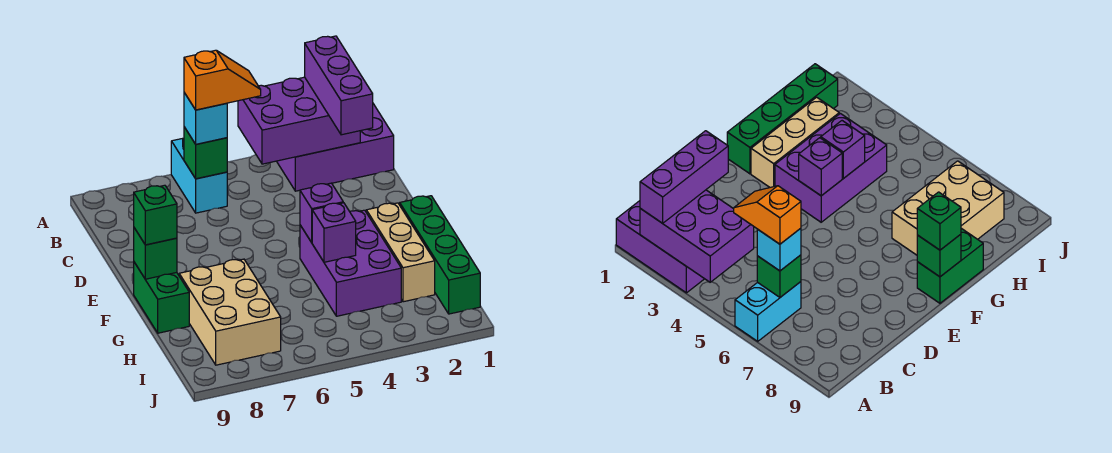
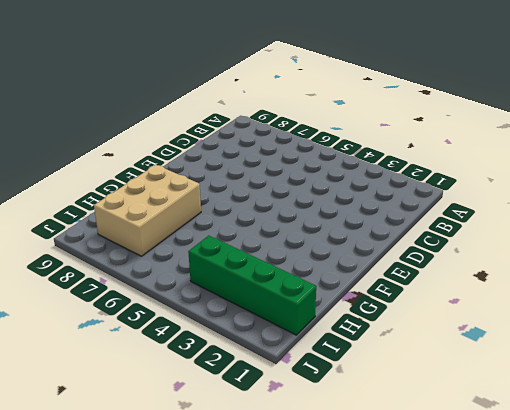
green brick I1:I4 level 1 -> green brick F1:I1 level 1
none -> purple brick A1:B3 level 1
none -> cyan brick A6:B6 level 1
none -> tan brick F2:H2 level 1

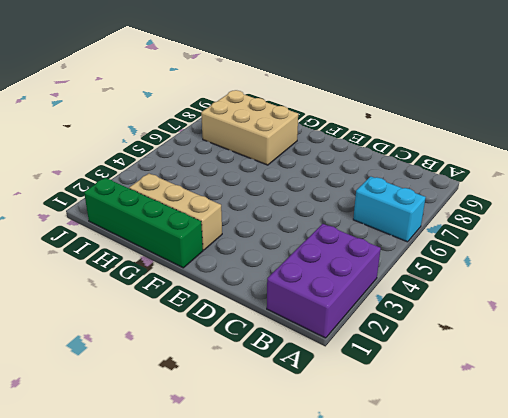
none -> purple brick F3:H4 level 1
none -> green brick F9:G9 level 1
none -> purple brick A2:B4 level 2

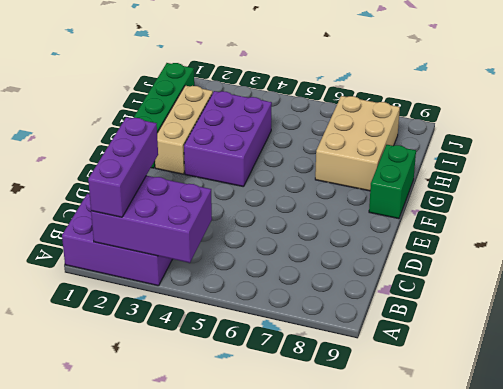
none -> cyan brick A6:B6 level 1
none -> green brick B6 level 2
none -> purple brick F4 level 2

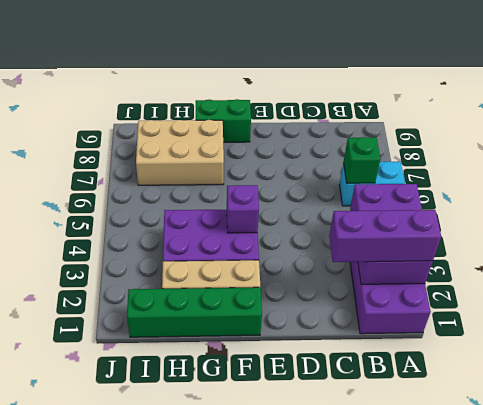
none -> green brick F9 level 2
none -> purple brick G4 level 2
none -> cyan brick B6 level 3

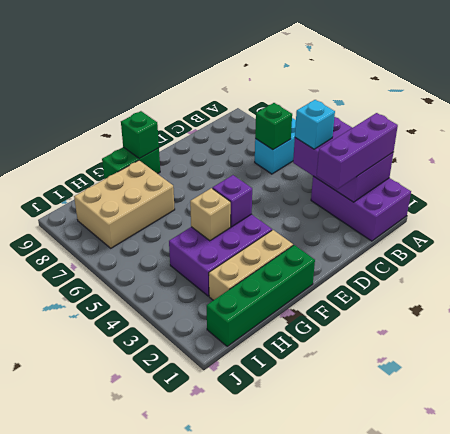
cyan brick B4 level 3 -> cyan brick B6 level 3
tan brick G4 level 2 -> purple brick G4 level 2
none -> green brick F9 level 3
none -> orange slope B5:B6 level 4 top 6

